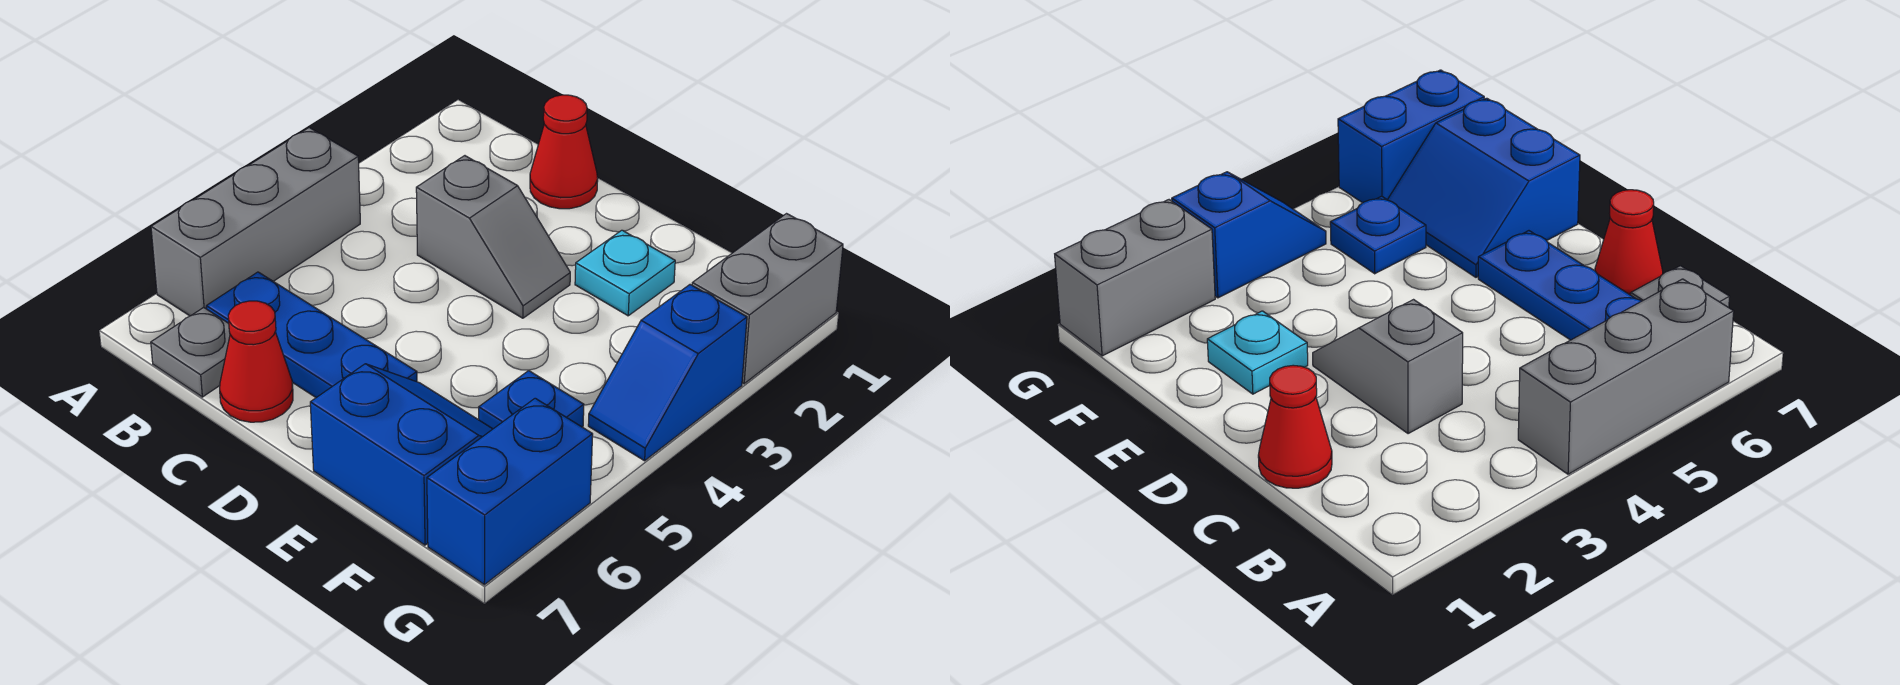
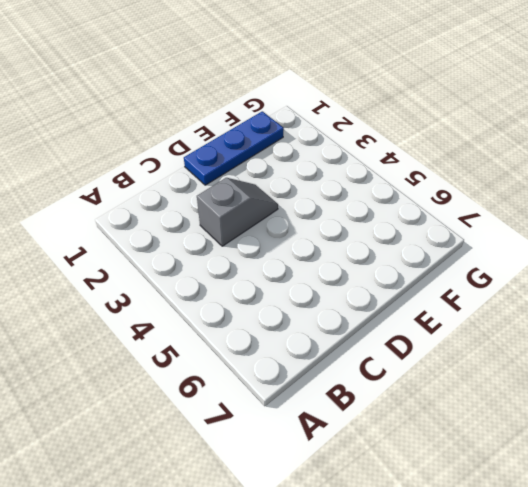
blue plate D1:F1 level 1 -> blue plate B6:D6 level 1
none -> grey brick A4:A6 level 1
none -> grey plate B7 level 1
none -> red cone C1 level 1

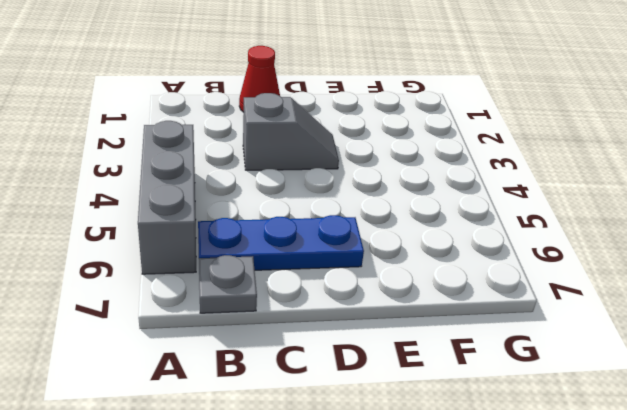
none -> red cone C7 level 1
none -> cyan plate E2 level 1
none -> blue slope E6:F7 level 1 top 7

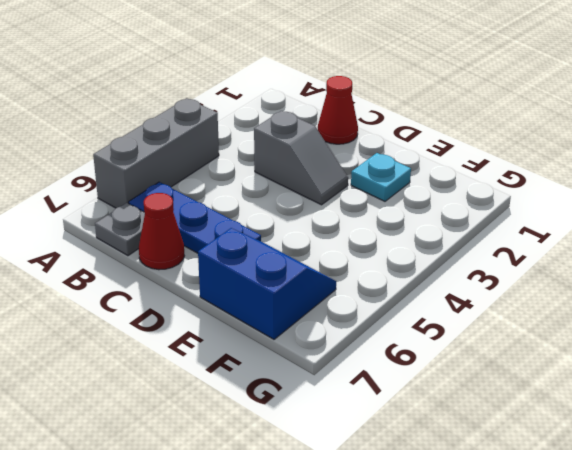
none -> blue plate F5 level 1
none -> grey brick G1:G2 level 1
none -> blue slope G3:G4 level 1 top 3

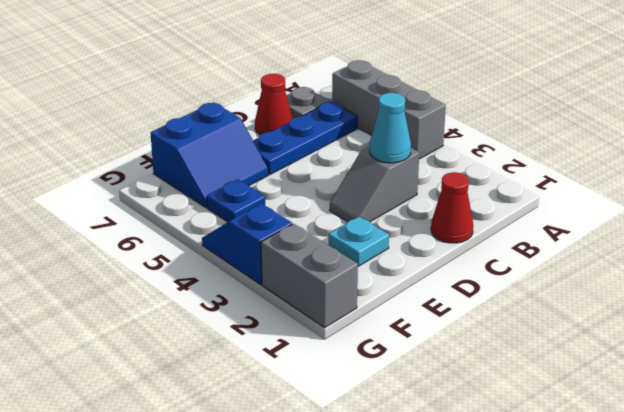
cyan cone C3 level 2 -> none
none -> blue brick G6:G7 level 1

